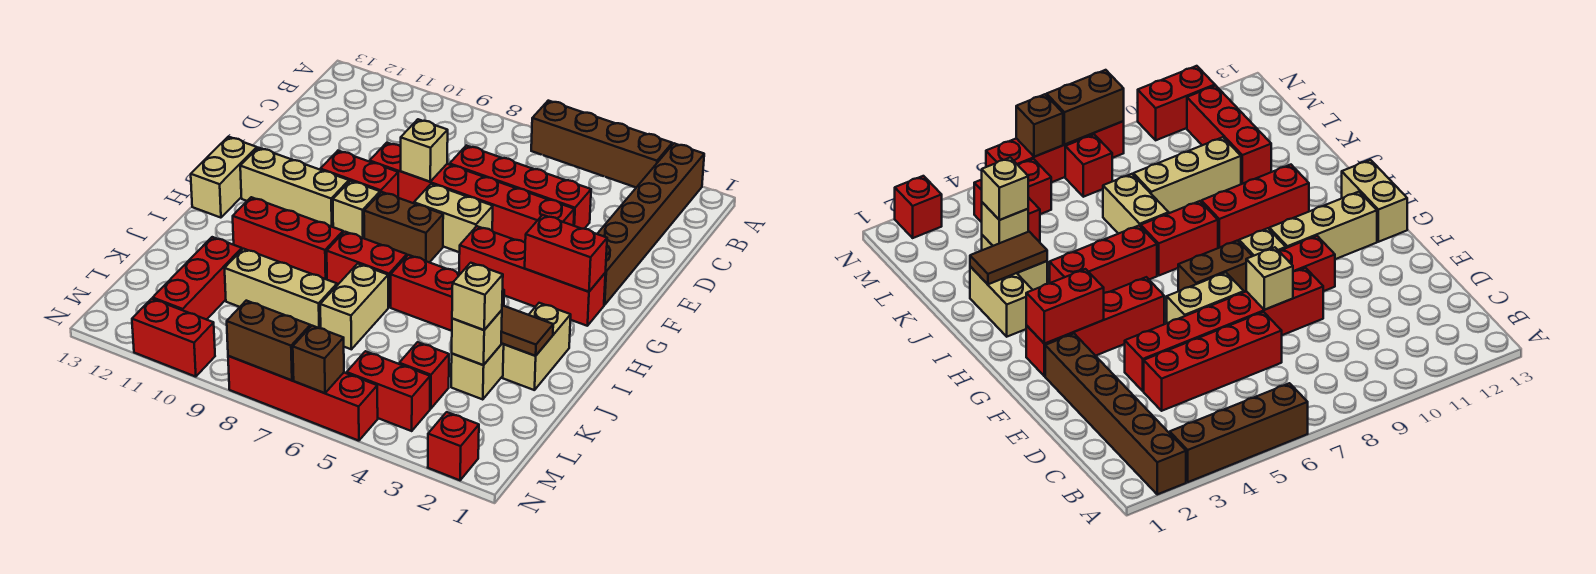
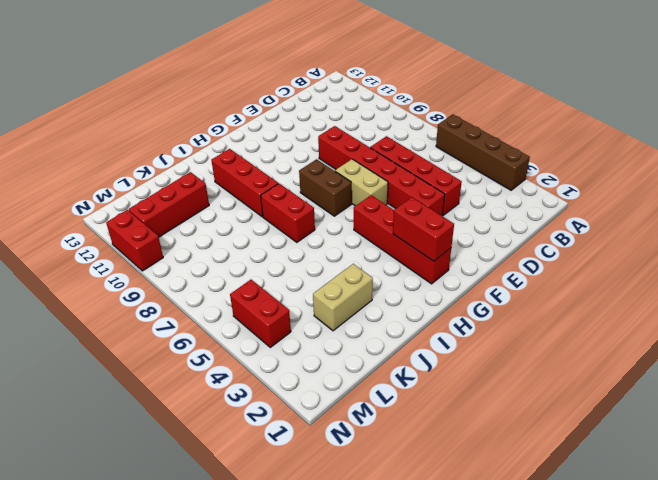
none -> brown brick A2:F2 level 1
none -> red brick F9:F10 level 1
none -> tan brick G9 level 1
none -> tan brick G10:G12 level 1

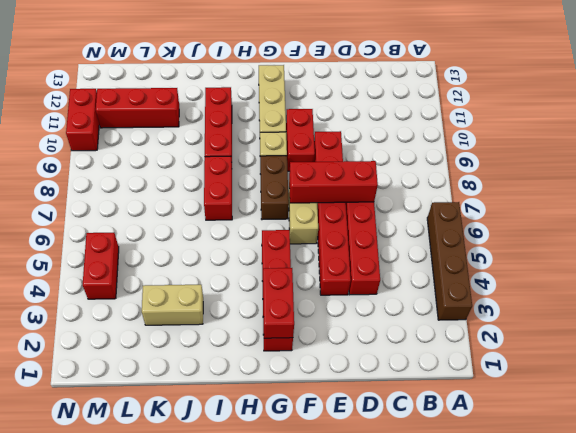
red brick D7:F7 level 2 -> red brick I4:I6 level 1
none -> brown brick A2:F2 level 1
none -> tan brick G13:H13 level 1
none -> tan brick I2:J2 level 1
none -> tan brick J7:K7 level 1

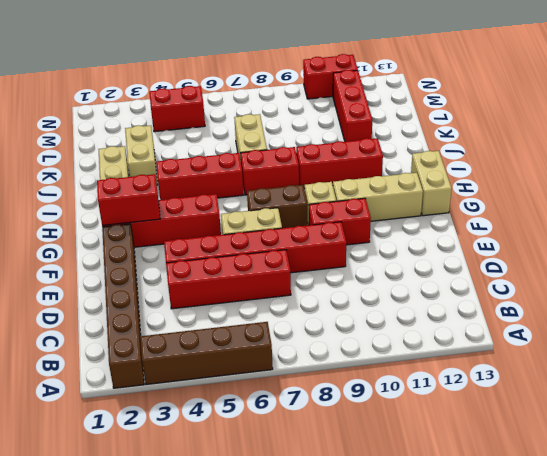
none -> tan brick K8:K10 level 1
none -> red brick L4 level 1
none -> red brick M7 level 1
none -> red brick N2 level 1

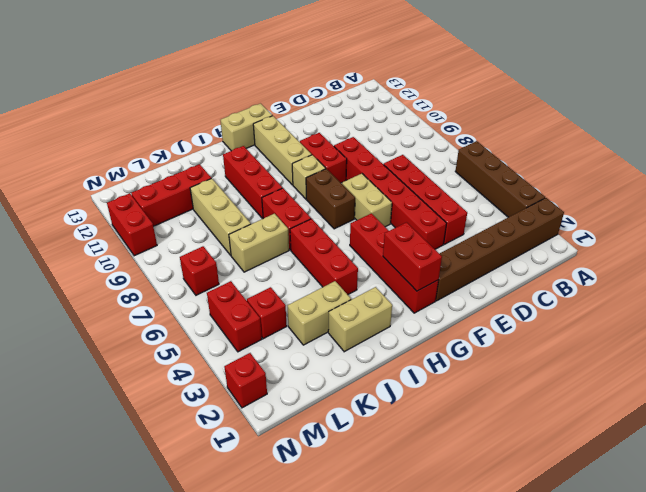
none -> red brick N5:N8 level 1
none -> tan brick E8 level 2
none -> brown tile J2:J3 level 2
none -> tan brick K3 level 2

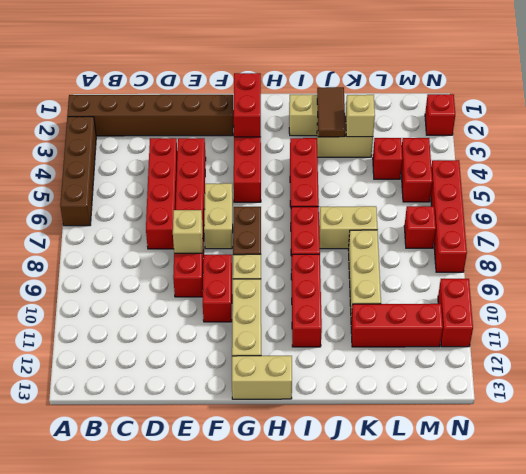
none -> brown brick N6 level 2
none -> brown brick N7:N8 level 2
none -> tan brick K3 level 3

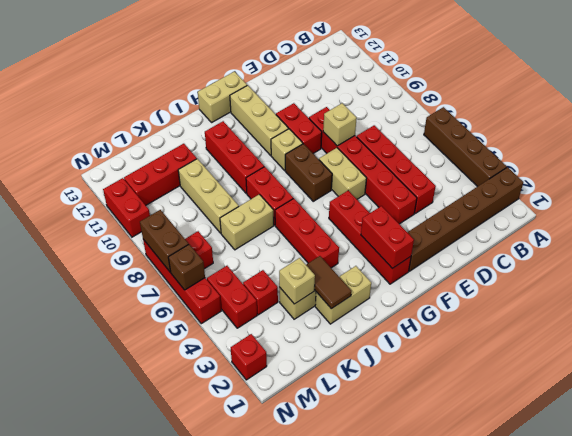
none -> tan brick K3 level 3

